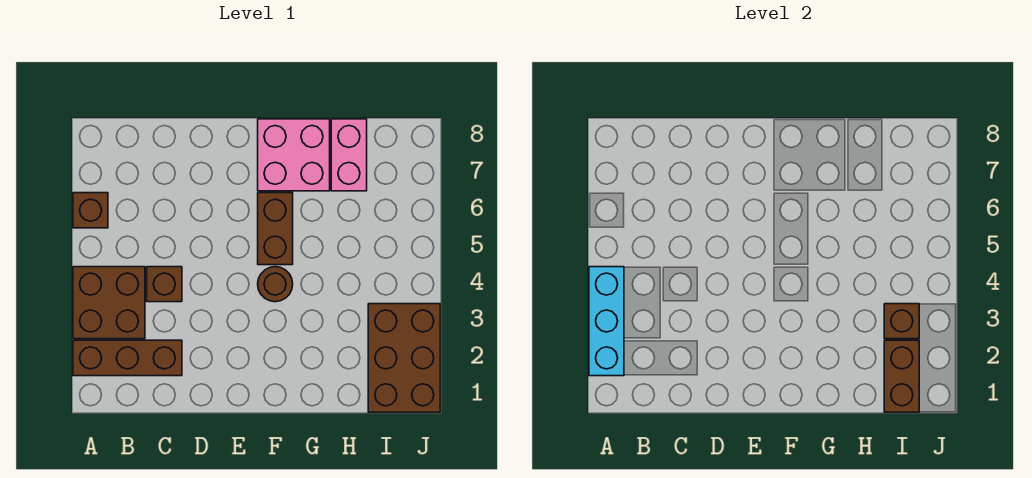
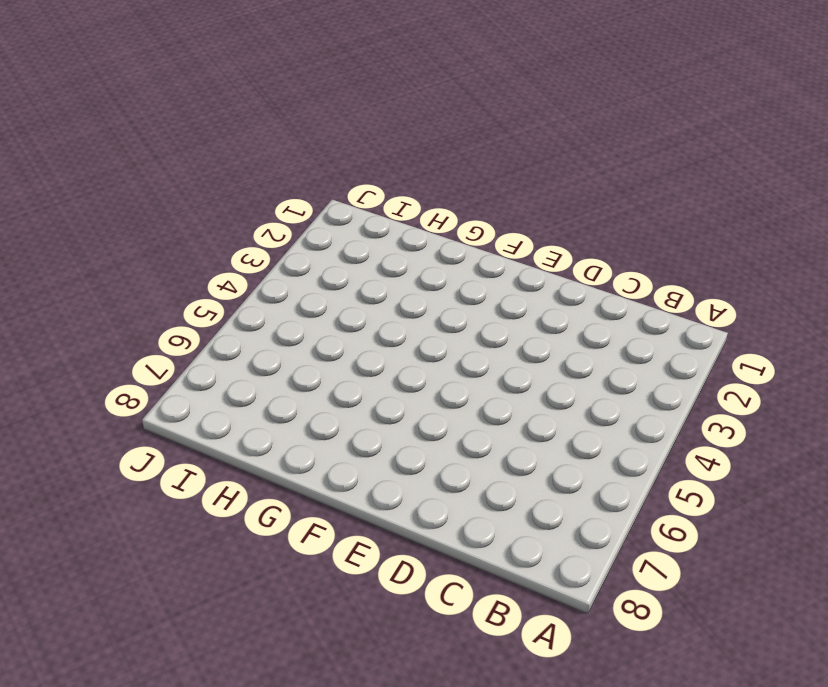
none -> brown brick A2:C2 level 1
none -> brown brick A3:B4 level 1
none -> brown brick A6 level 1

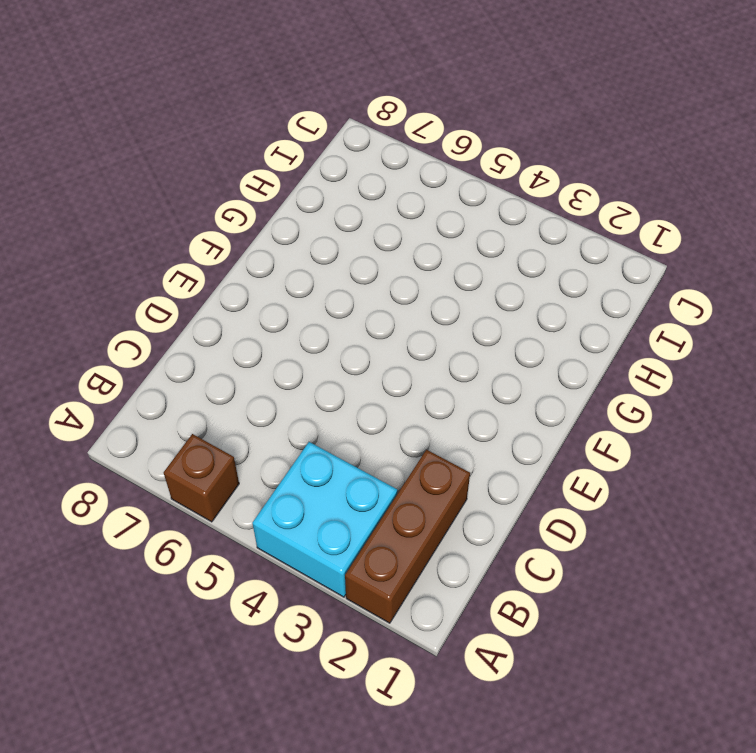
cyan brick A3:B4 level 1 -> brown brick A3:B4 level 1
none -> brown brick C4 level 1
none -> brown round brick F4 level 1
none -> brown brick F5:F6 level 1

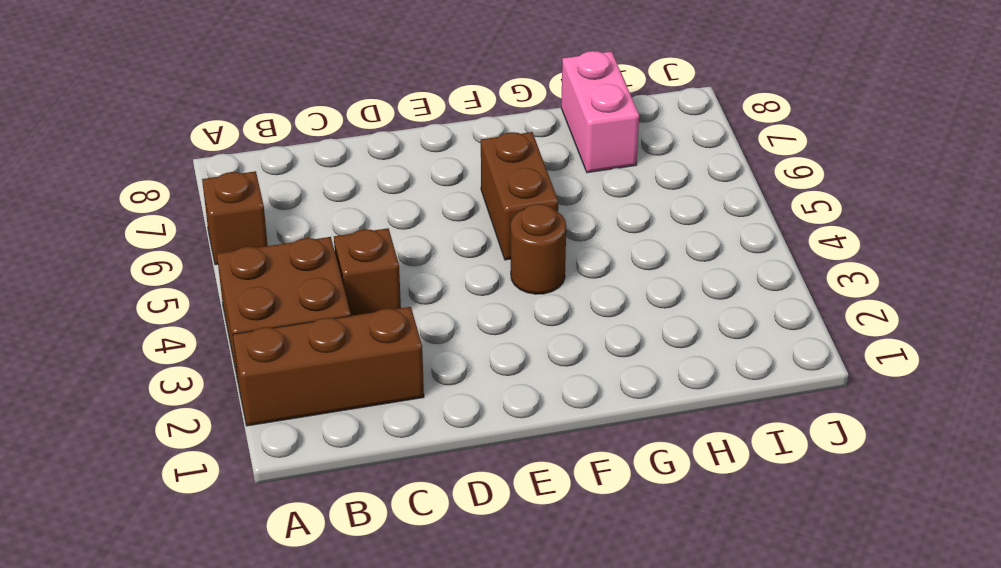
none -> pink brick F7:G8 level 1
none -> brown brick I1:J3 level 1
none -> cyan brick A2:A4 level 2

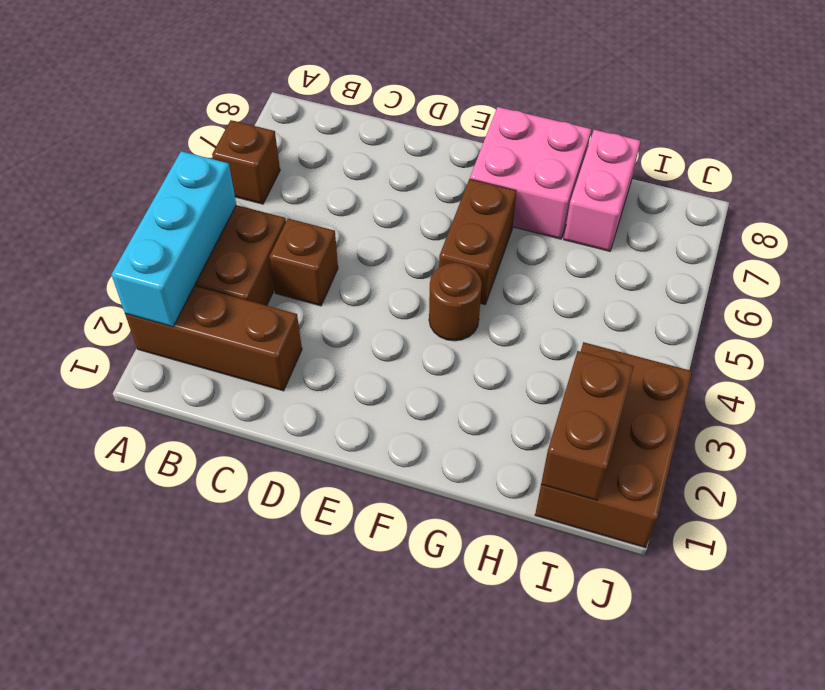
none -> brown brick I3 level 2

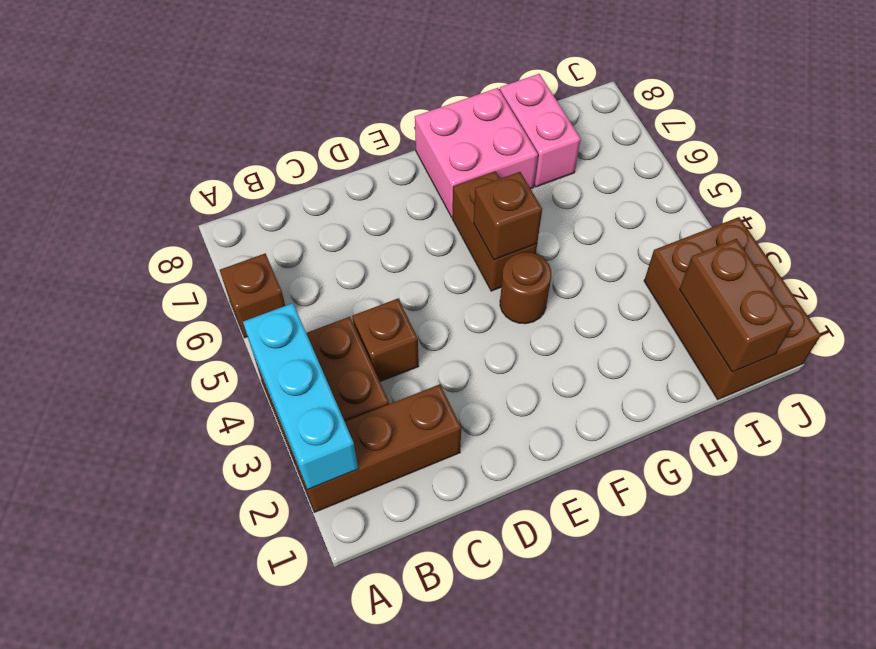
brown brick F5 level 2 -> brown brick I3 level 2

